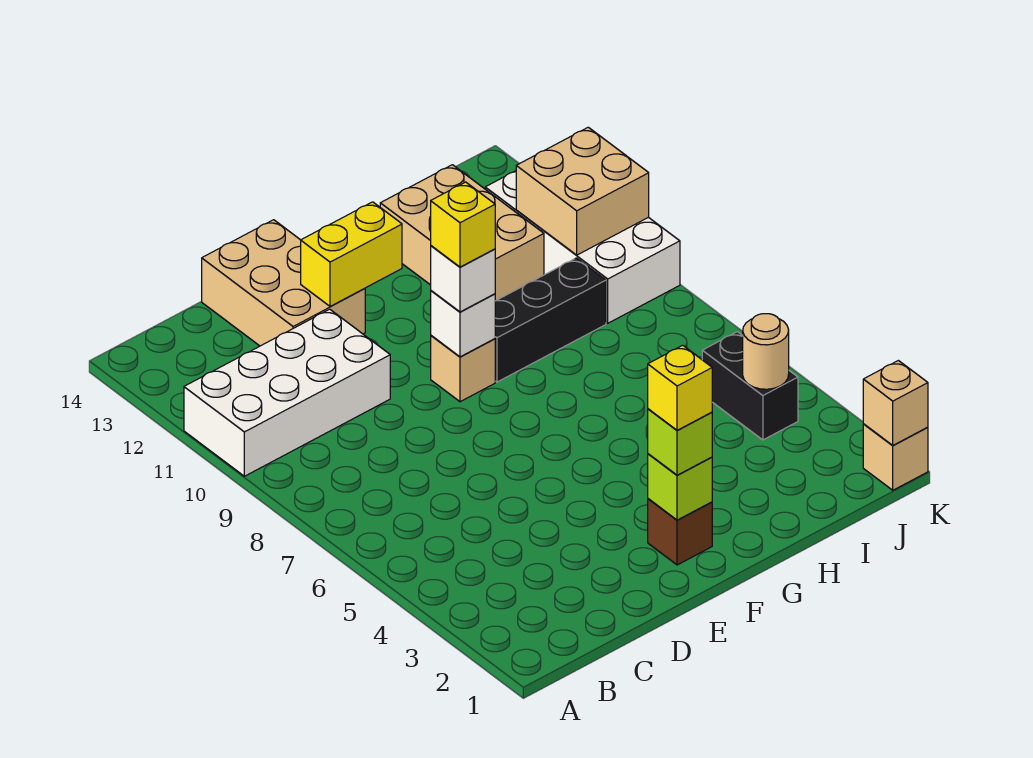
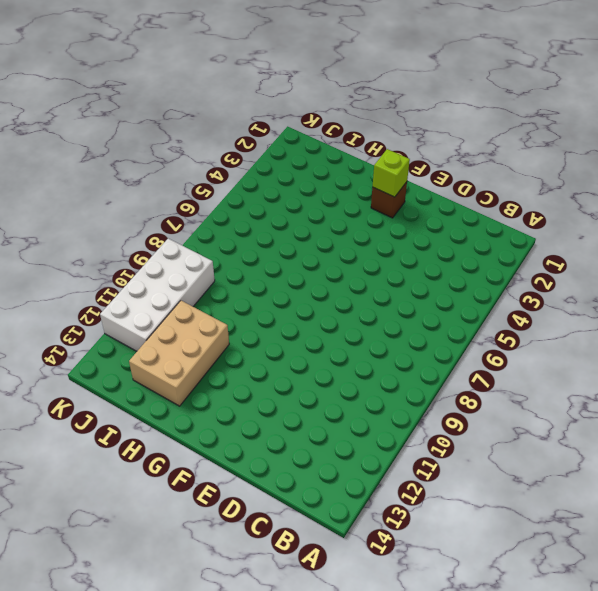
none -> white brick A10:D11 level 1
none -> tan brick D12:E14 level 1
none -> tan brick F9 level 1

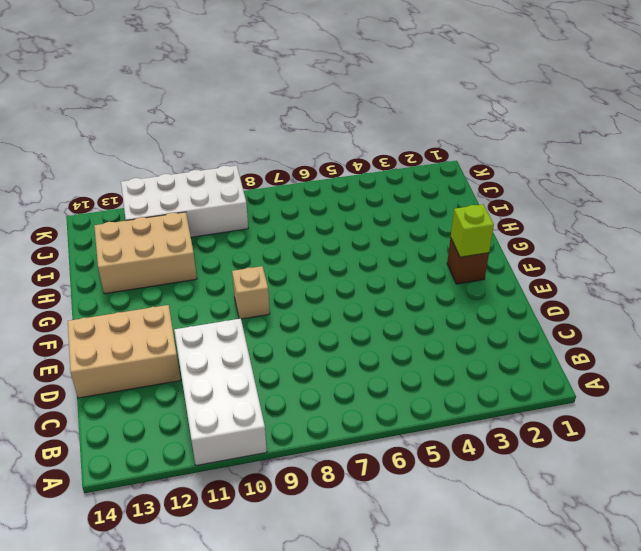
none -> black brick G9:I9 level 1
none -> black brick J4:J5 level 1
none -> tan brick K1 level 1

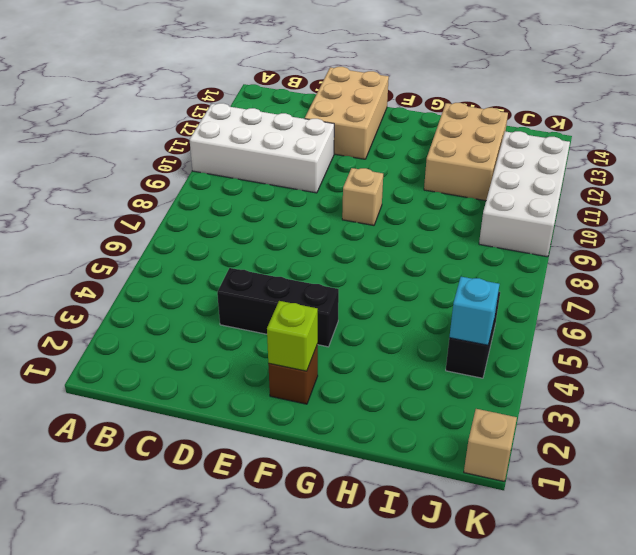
black brick D4:F4 level 1 -> black brick G9:I9 level 1
cyan brick J4 level 2 -> tan round brick J4 level 2
none -> yellow brick E12:F12 level 2
none -> white brick F9 level 2
none -> tan brick J10:K11 level 2

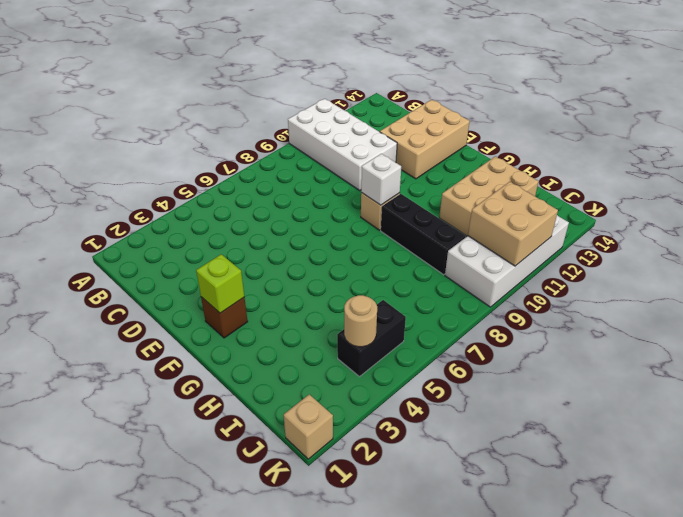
none -> yellow brick E12:F12 level 2
none -> tan brick K1 level 2
none -> lime brick F2 level 3

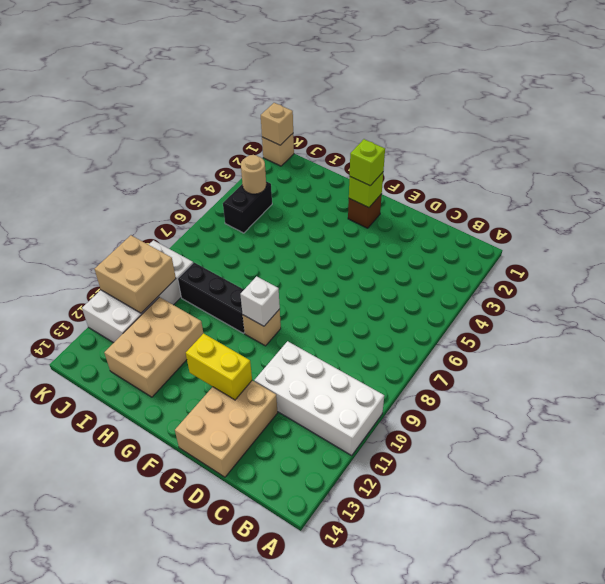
none -> white brick F9 level 3
none -> yellow brick F2 level 4
none -> yellow brick F9 level 4

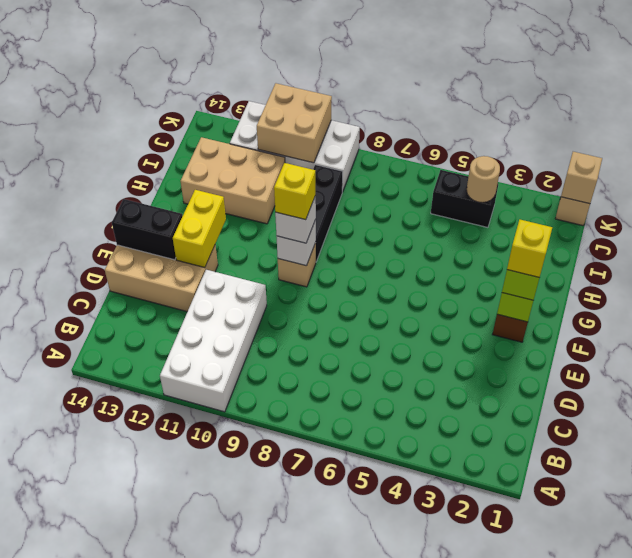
black brick E13:E14 level 2 -> none

